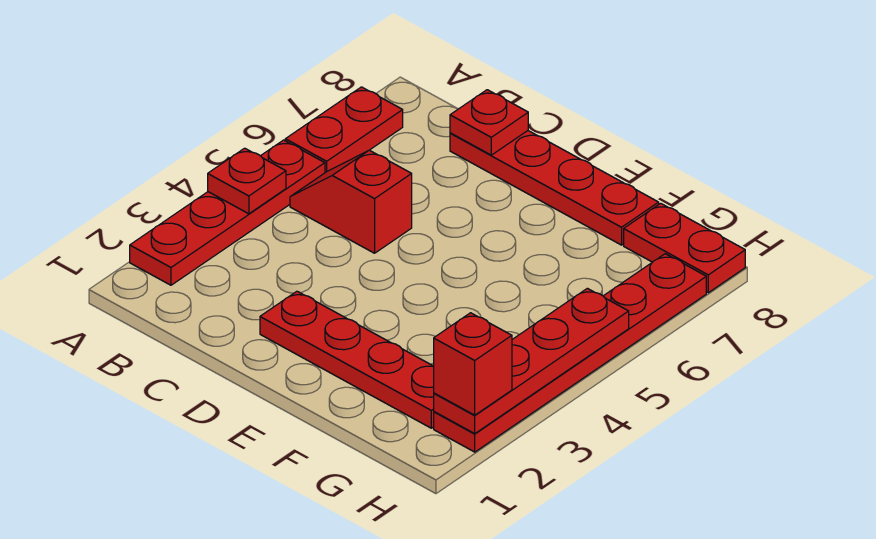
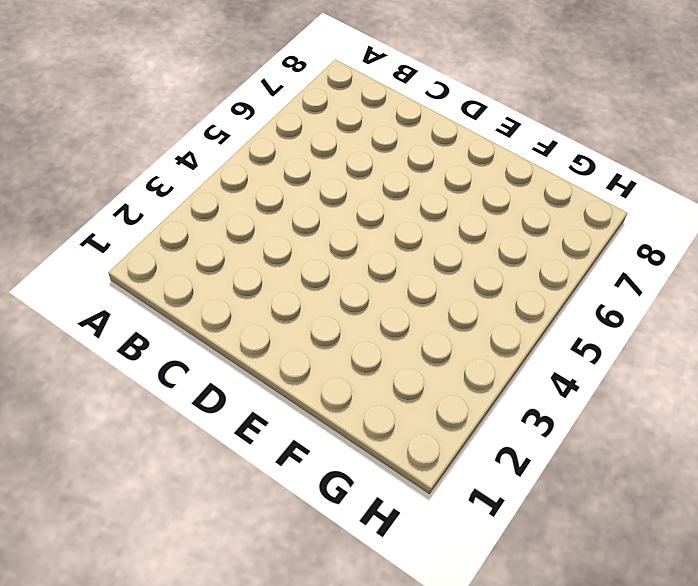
none -> red plate A2:A5 level 1
none -> red plate A6:A7 level 1

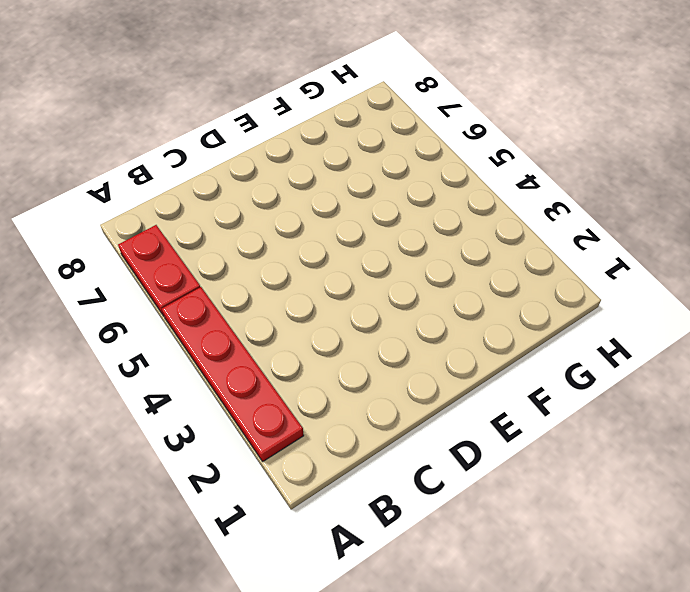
none -> red slope B5:C5 level 1 top C
none -> red plate C8:F8 level 1

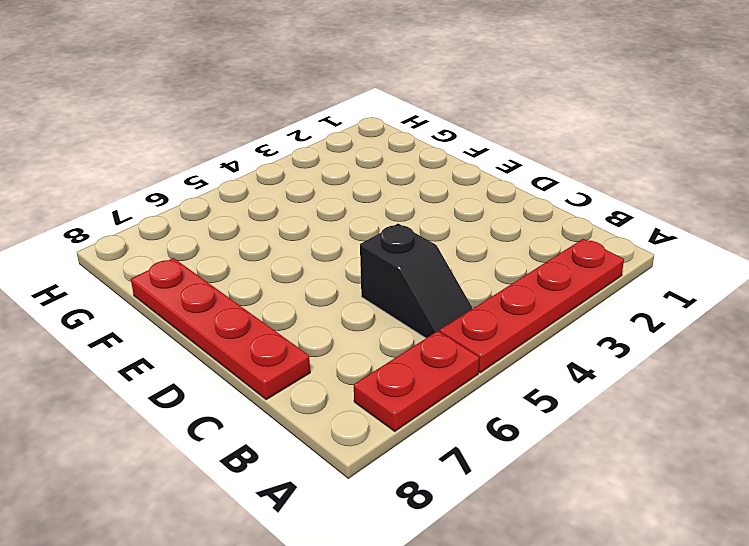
black slope B5:C5 level 1 top C -> red slope B5:C5 level 1 top C
none -> red plate D2:G2 level 1
none -> red plate G8:H8 level 1

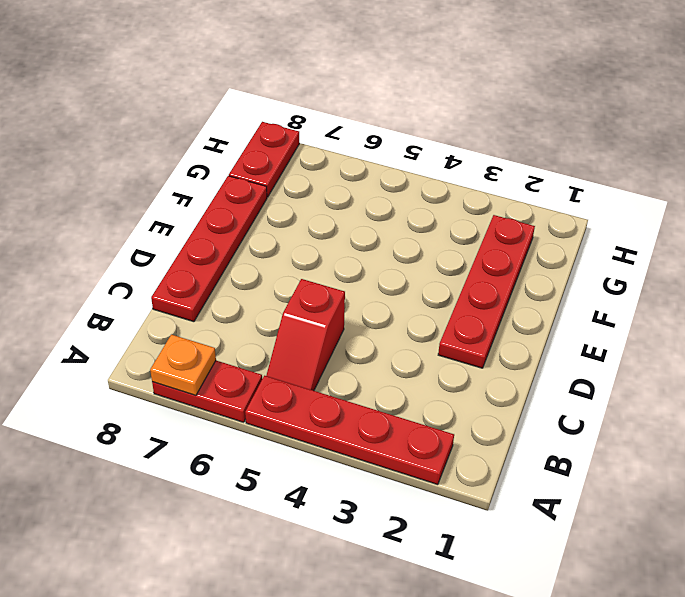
orange plate A7 level 2 -> none
none -> red plate H2:H7 level 1
none -> red plate A4 level 2

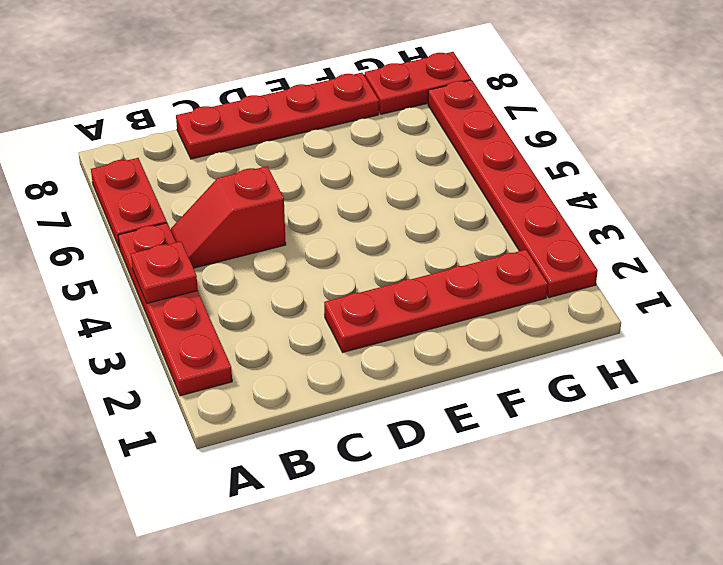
none -> red plate C8 level 2
none -> red plate H2:H5 level 2

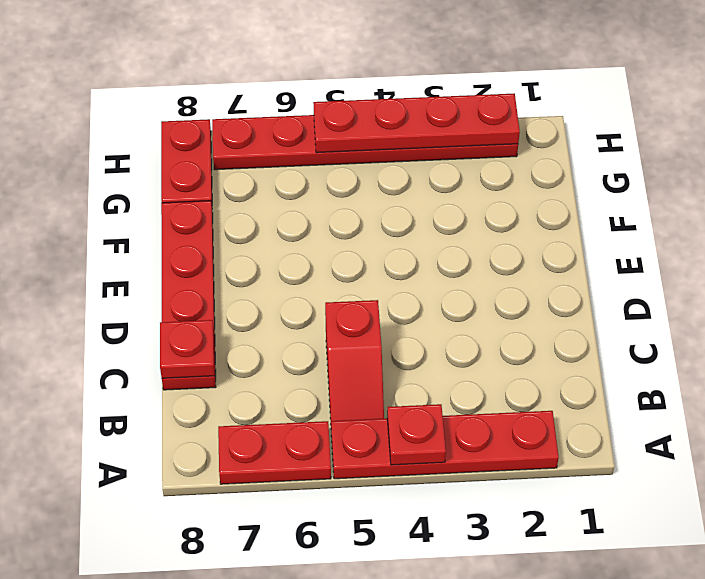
none -> red plate D2:G2 level 1
none -> red brick H2 level 3

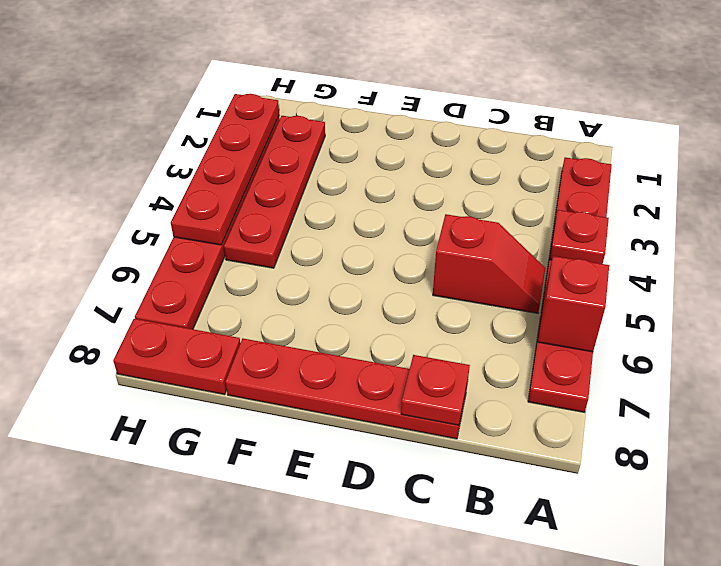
red brick A6 level 2 -> red brick H2 level 3
red plate G2:G5 level 1 -> red plate D2:G2 level 1

